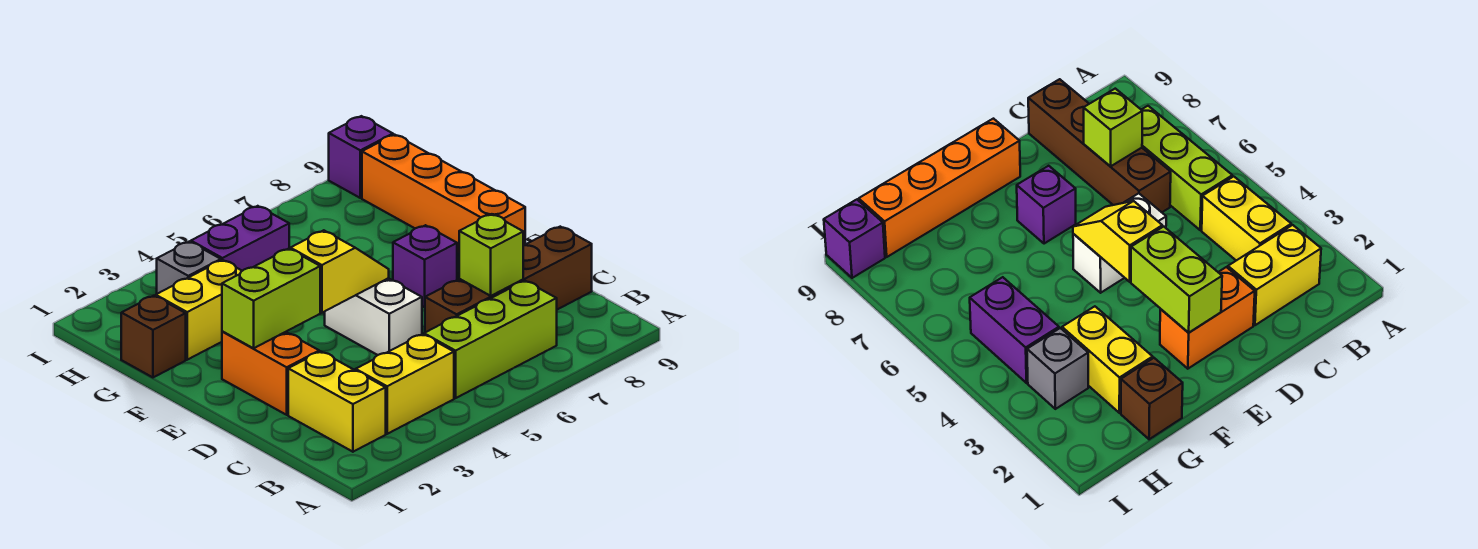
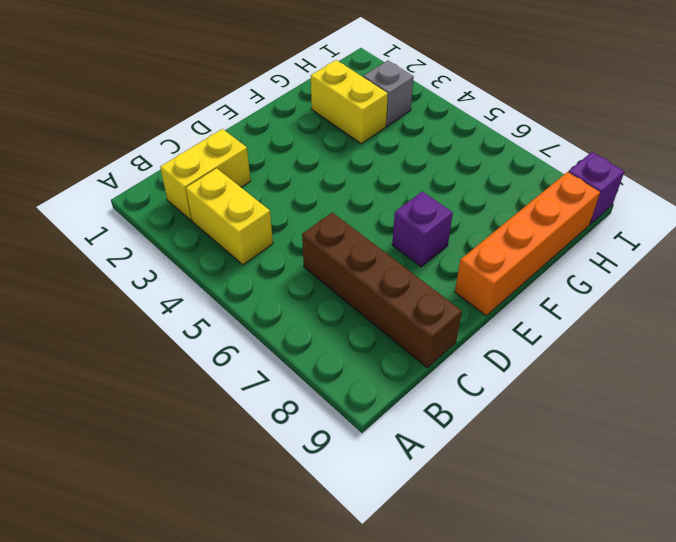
none -> lime brick B5:B7 level 1
none -> orange brick D2:E2 level 1
none -> white brick D5:E5 level 1

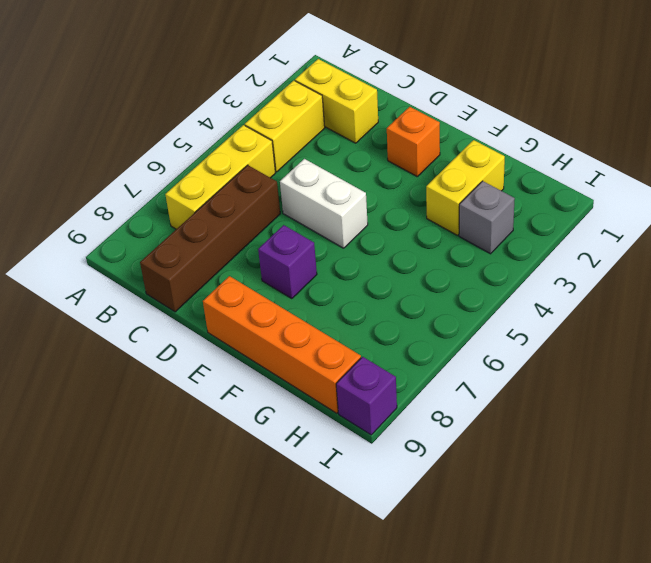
yellow brick B5:B7 level 1 -> lime brick B5:B7 level 1
orange brick E2 level 1 -> orange brick D2:E2 level 1
none -> brown brick G1 level 1
none -> purple brick H4:H5 level 1
none -> lime brick C7 level 2

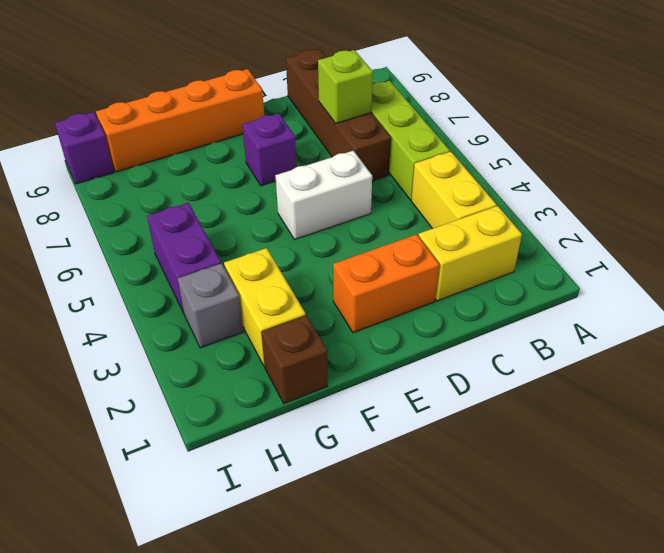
none -> lime brick E2:E3 level 2
none -> yellow slope E4:E5 level 2 top 4

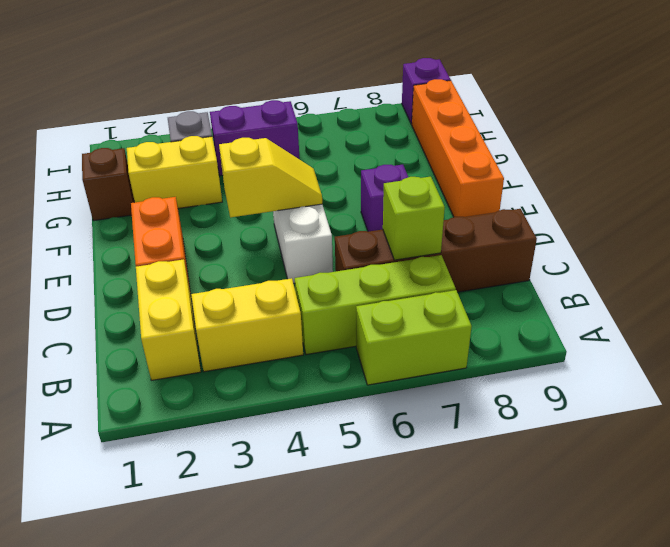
lime brick A6:A7 level 1 -> lime brick E2:E3 level 2

